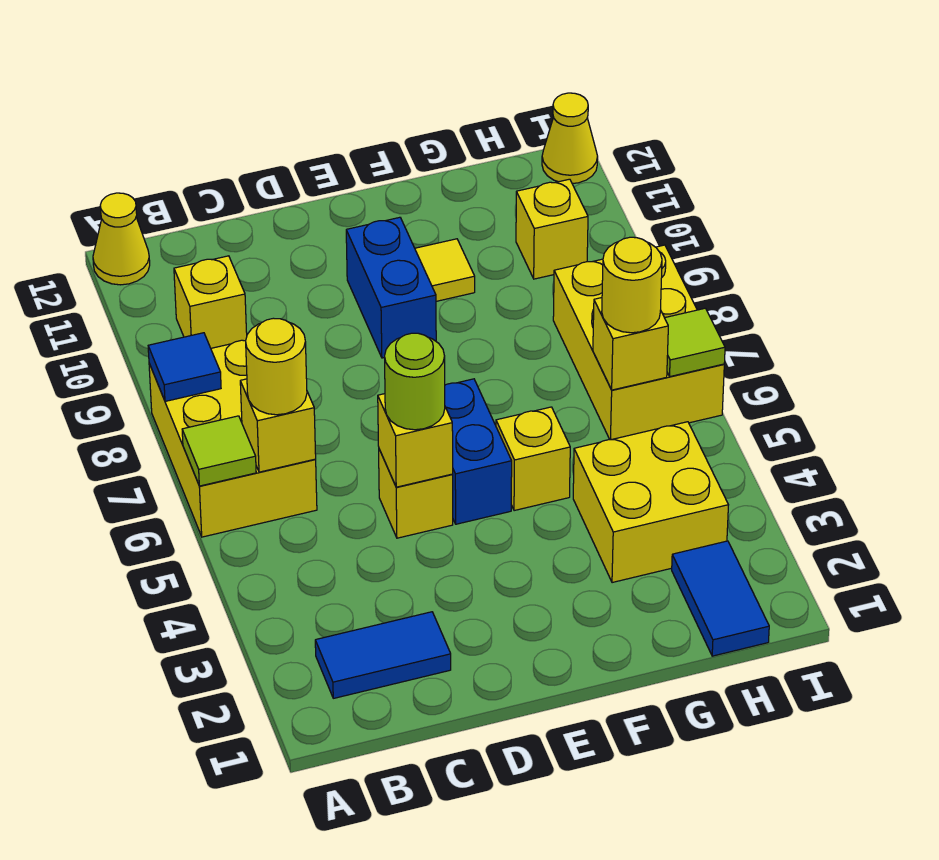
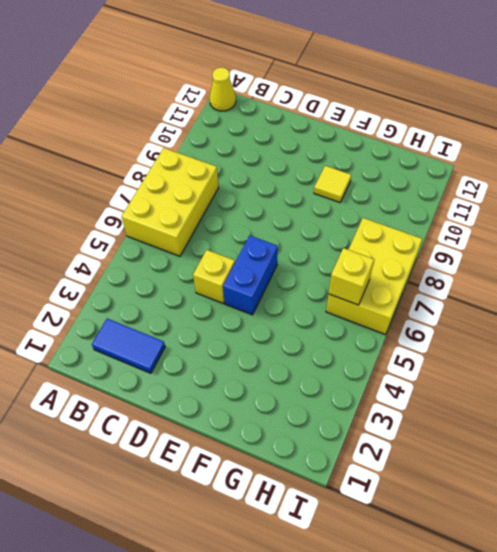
none -> yellow brick B10 level 1
none -> blue brick E9:E10 level 1
none -> yellow brick F5 level 1

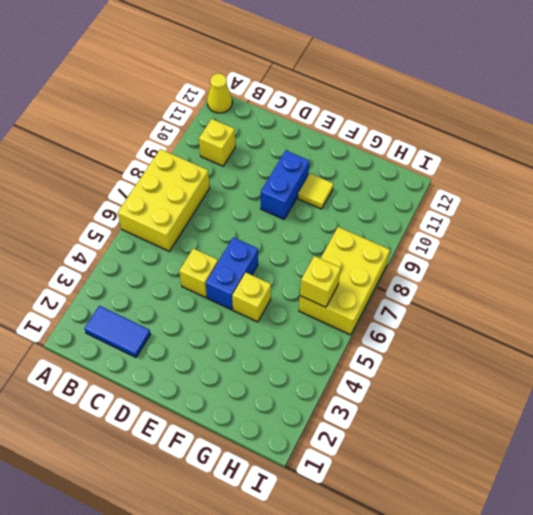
none -> yellow brick G3:H4 level 1
none -> blue tile H1:H2 level 1
none -> yellow brick H10 level 1

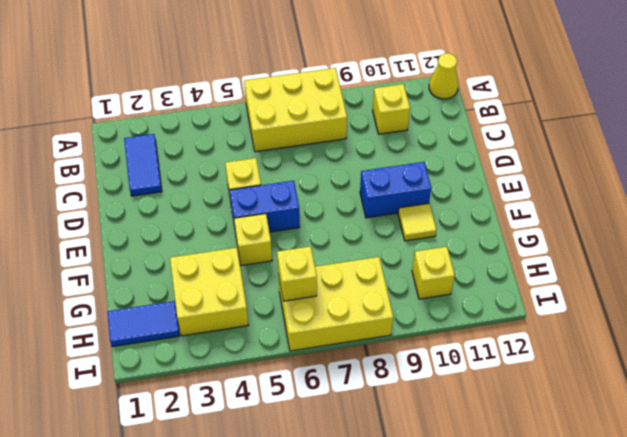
none -> yellow cone I12 level 1
none -> lime tile A6 level 2
none -> blue tile A8 level 2

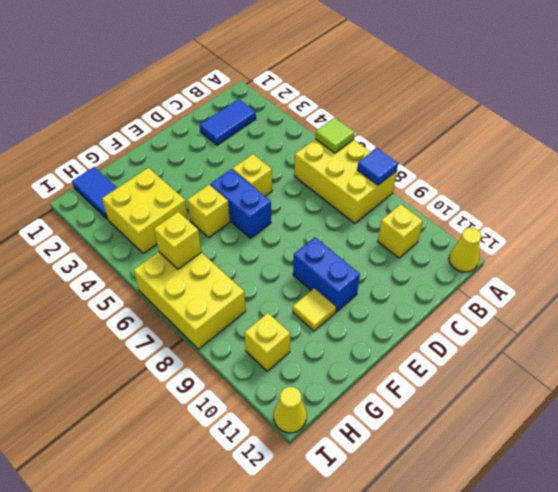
none -> yellow brick B6 level 2
none -> yellow brick D5 level 2
none -> lime tile I6 level 2

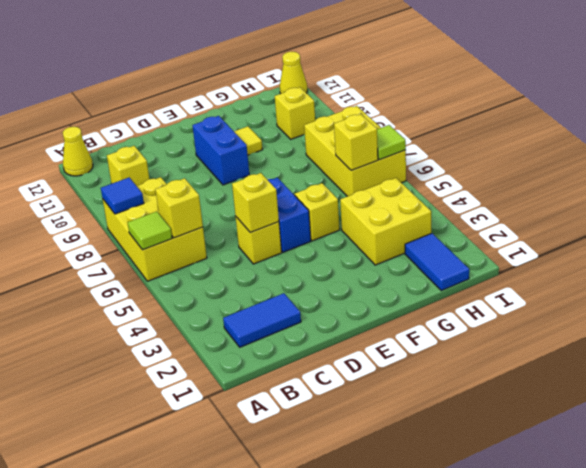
none -> yellow round brick B6 level 3
none -> lime round brick D5 level 3
none -> yellow round brick H6 level 3

